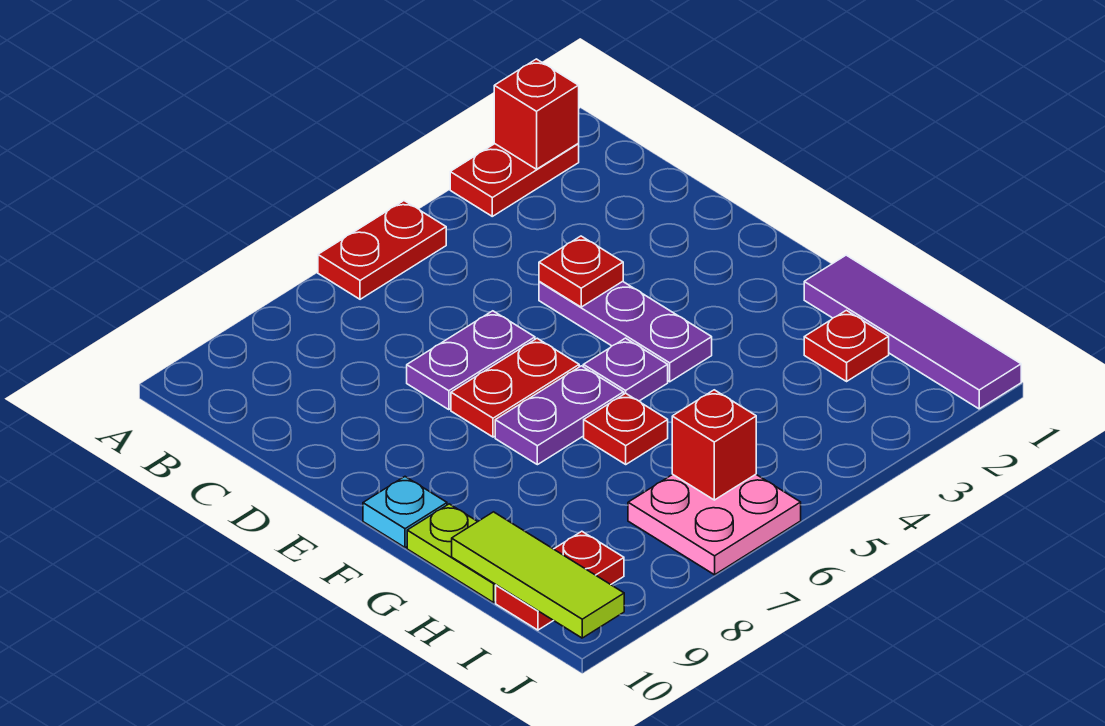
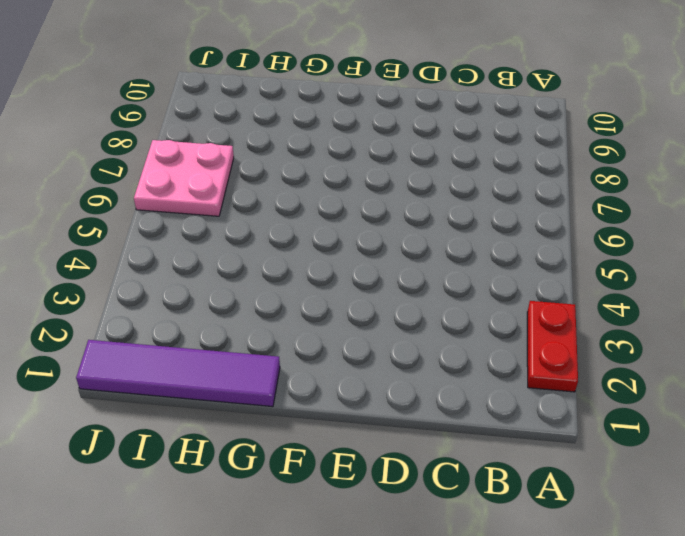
none -> red plate A5:A6 level 1
none -> purple plate D4:F4 level 1
none -> purple plate D6:D7 level 1

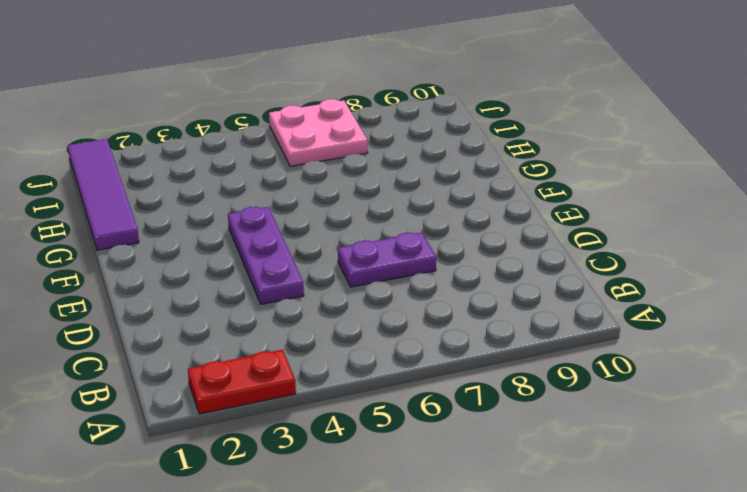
none -> red plate A5:A6 level 1
none -> red plate E6:E7 level 1
none -> purple plate F5 level 1

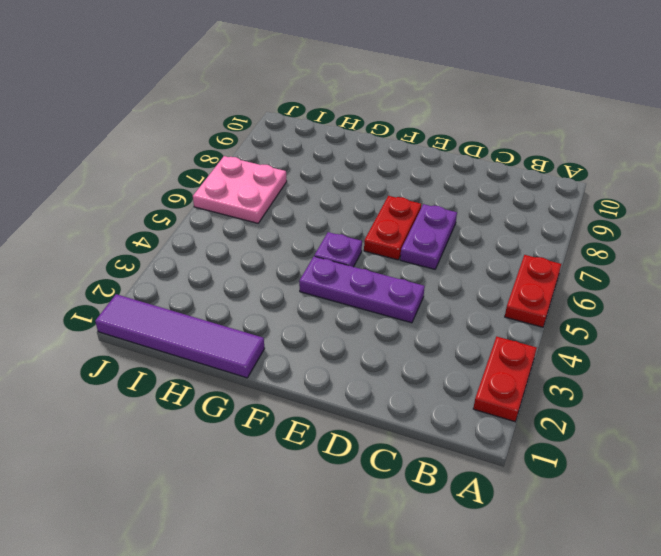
none -> purple plate F6:F7 level 1
none -> cyan plate F10 level 1
none -> red plate G6 level 1

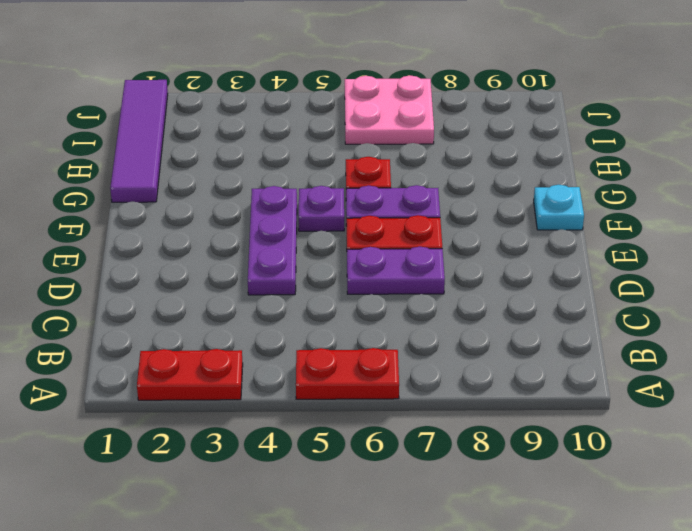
none -> lime plate G10:H10 level 1
none -> red plate H2 level 1
none -> red plate I9:I10 level 1

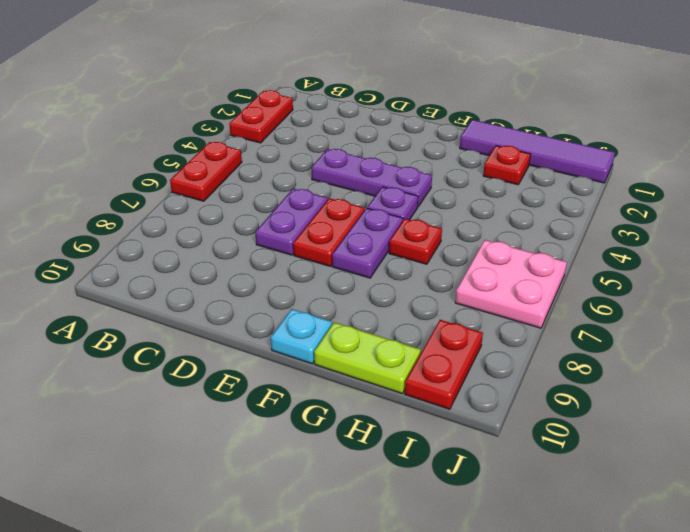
none -> red brick A2 level 2
none -> red plate D4 level 2
none -> lime tile H10:J10 level 2

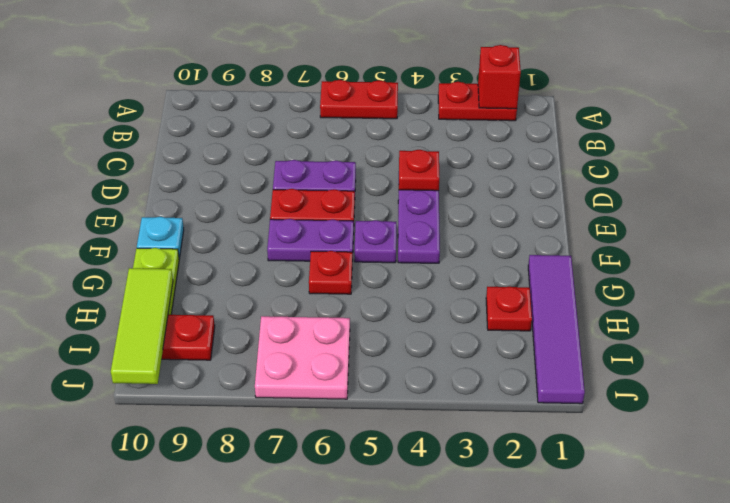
none -> red brick I6 level 2

